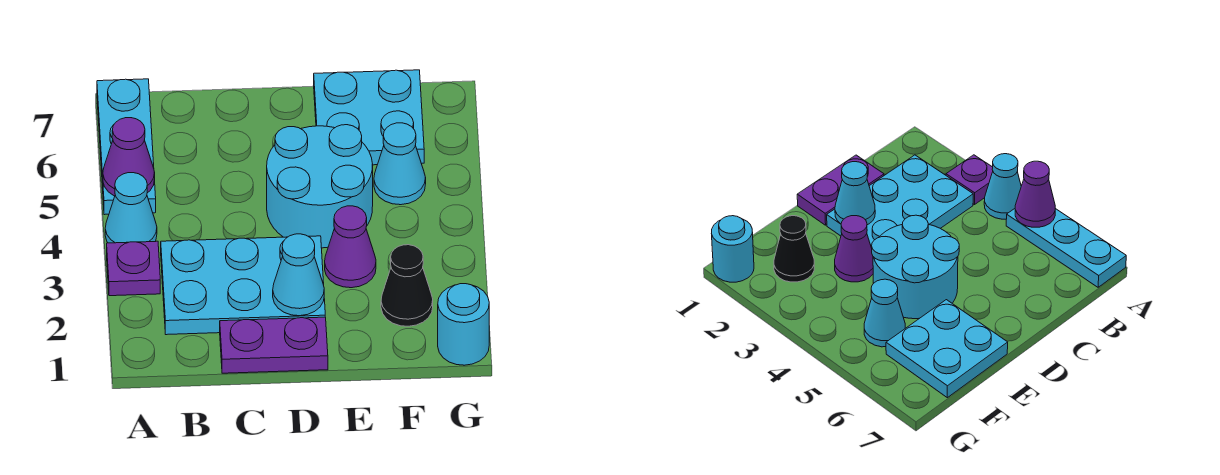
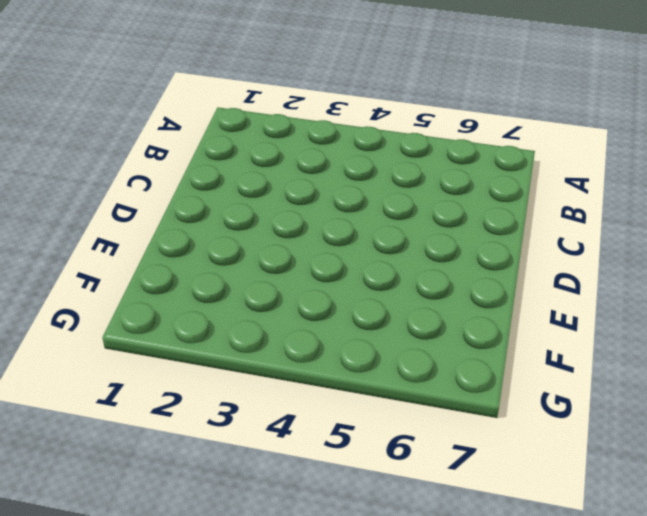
none -> purple plate A3 level 1
none -> cyan cone A4 level 1
none -> cyan plate A5:A7 level 1

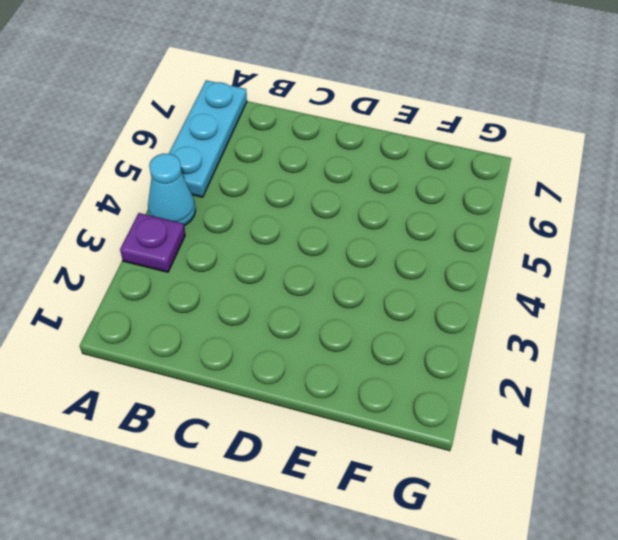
none -> cyan plate B2:D3 level 1
none -> purple plate C1:D1 level 1
none -> cyan round brick D4:E5 level 1

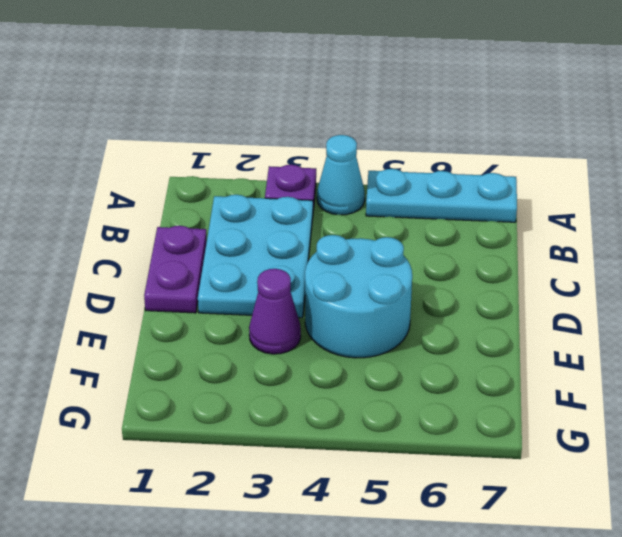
none -> cyan plate E6:F7 level 1
none -> black cone F2 level 1
none -> cyan cone F5 level 1

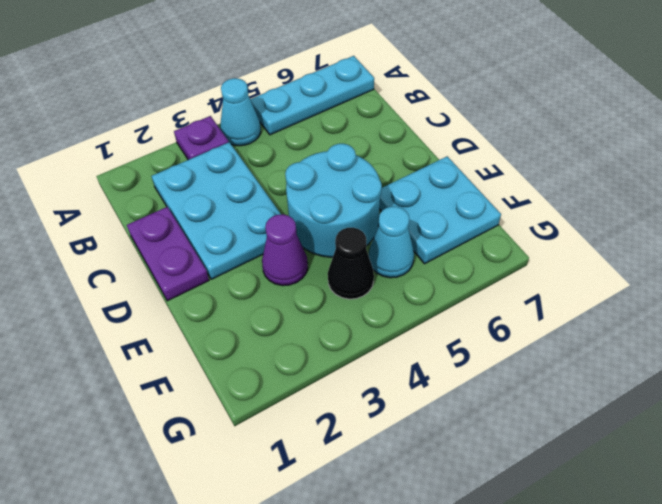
black cone F4 level 1 -> black cone F2 level 1
none -> cyan round brick G1 level 1
none -> purple cone A5 level 2
none -> cyan cone D2 level 2

